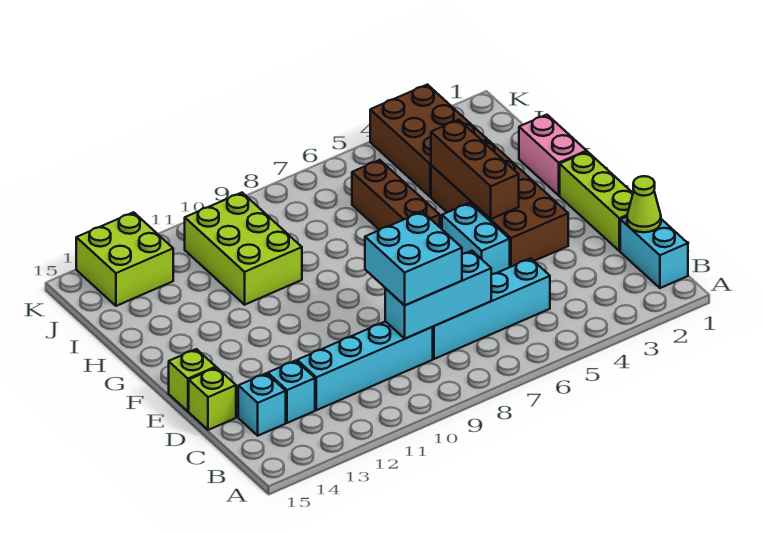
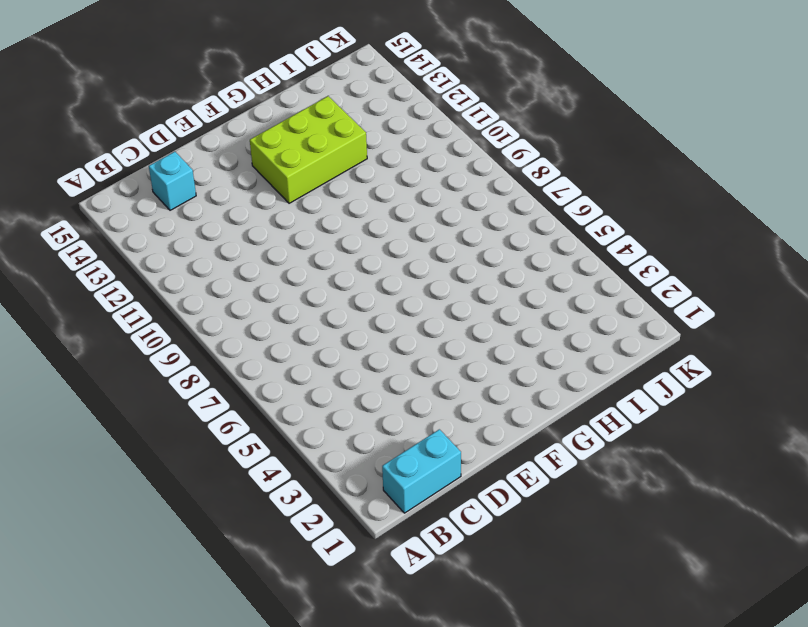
lime brick F12:H13 level 1 -> lime brick H10:J11 level 1
none -> cyan brick C5:C8 level 1
none -> cyan brick C9:C12 level 1
none -> cyan brick C13 level 1

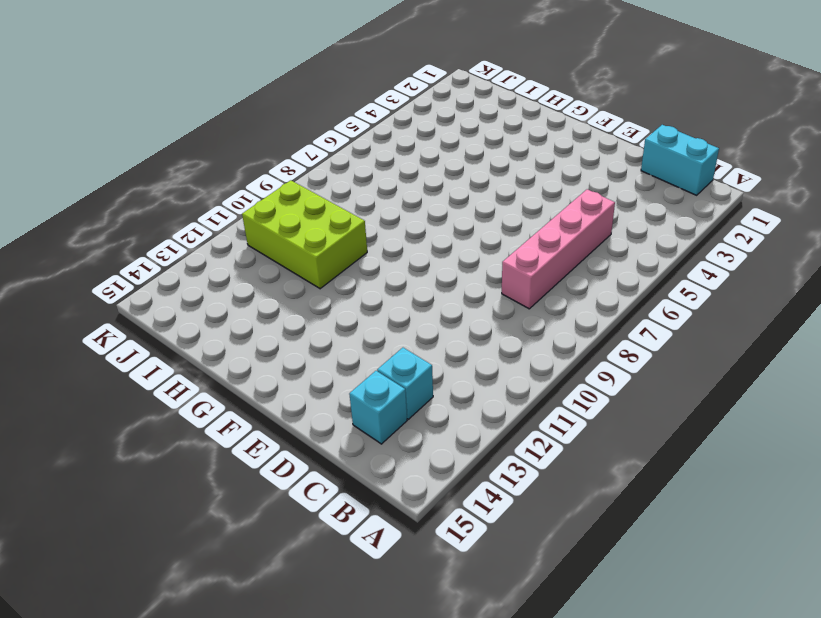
pink brick C5:C8 level 1 -> cyan brick C5:C8 level 1
none -> cyan brick C9:C12 level 1
none -> lime brick D1:F1 level 1
none -> lime brick D15 level 1

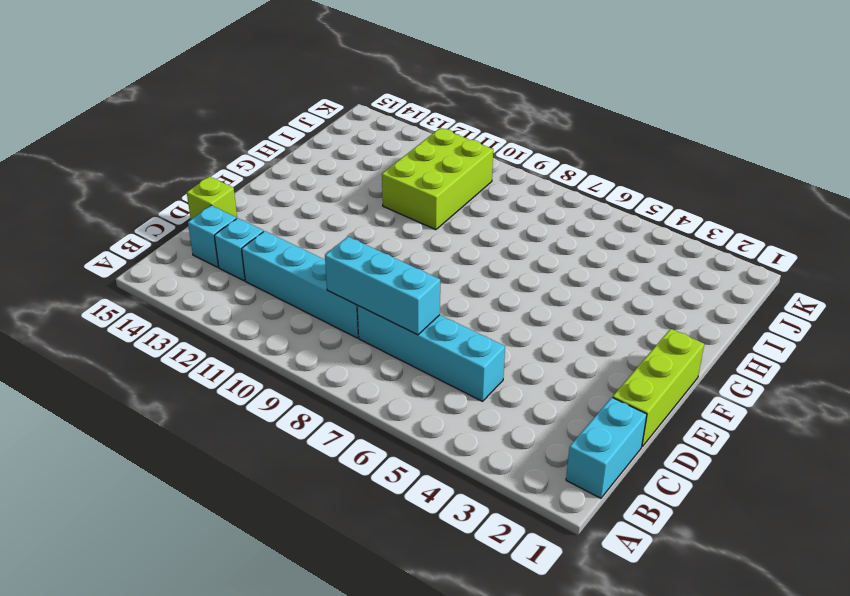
none -> brown brick E3:H4 level 1
none -> cyan brick E5:F5 level 1
none -> lime brick E15 level 1

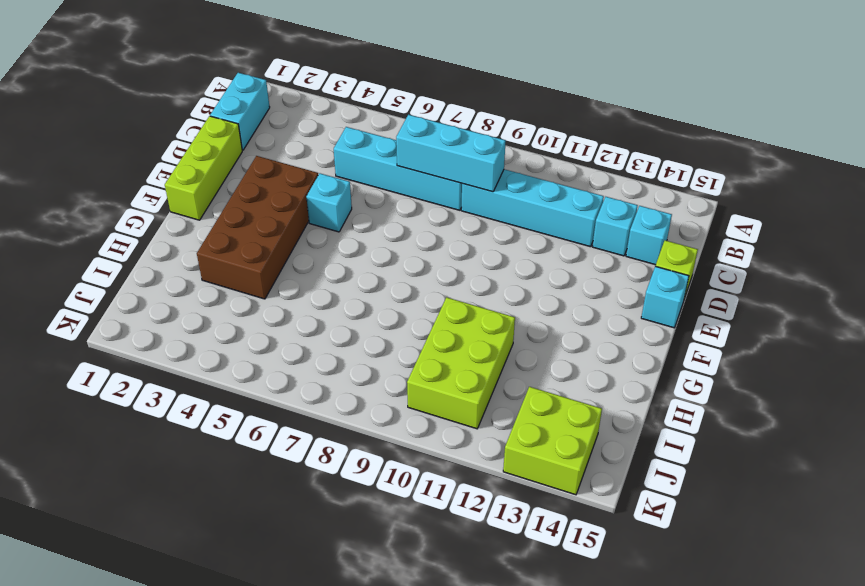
cyan brick E5 level 1 -> cyan brick E5:F5 level 1
cyan brick E15 level 1 -> lime brick E15 level 1
none -> pink brick G1:H1 level 1
none -> brown brick G6:I6 level 1
none -> brown brick I3:K4 level 1

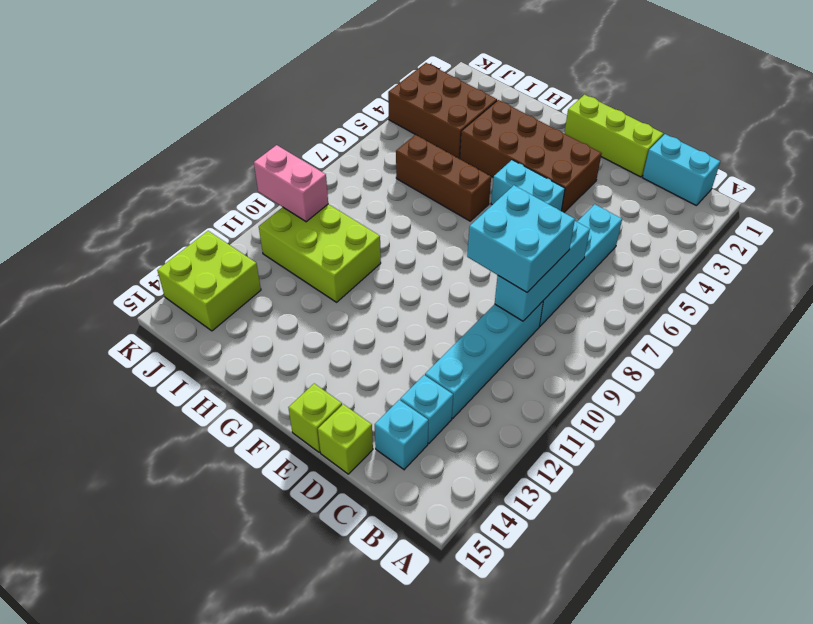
pink brick J10:K10 level 2 -> pink brick G1:H1 level 1
none -> lime cone C1 level 2
none -> brown brick F4:H4 level 2

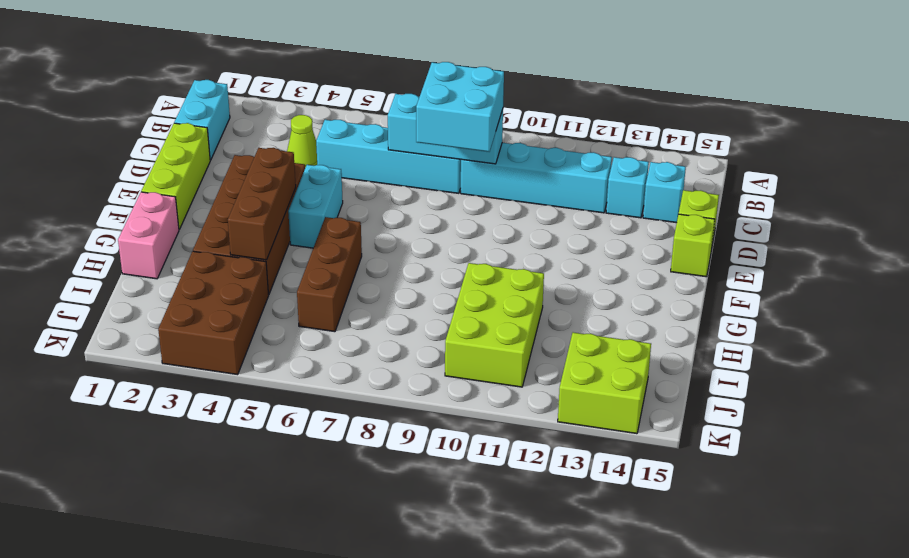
lime cone C4 level 1 -> lime cone C1 level 2

